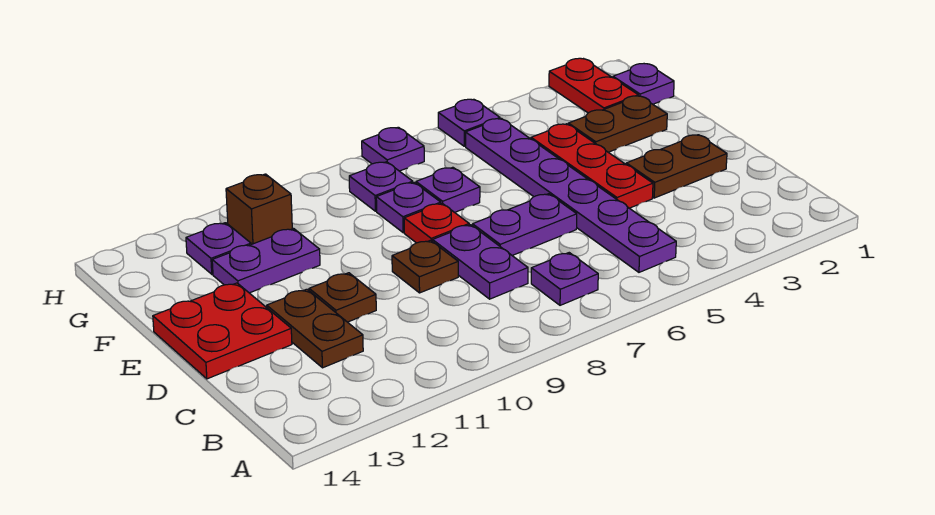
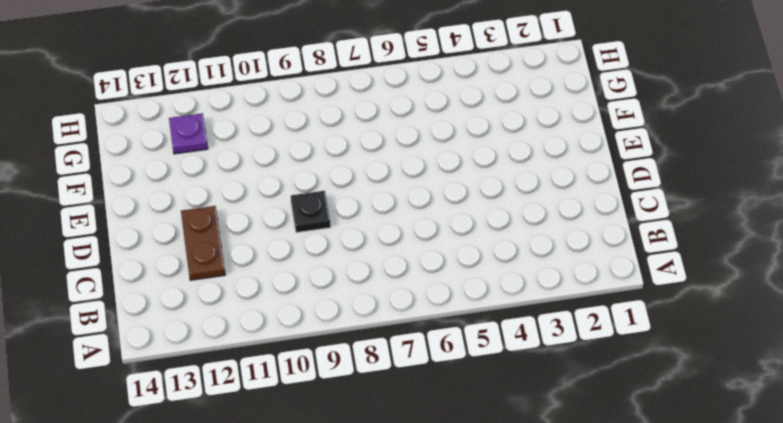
black plate D9 level 1 -> brown plate D9 level 1
none -> purple plate B5:G5 level 1
none -> purple plate B7 level 1
none -> purple plate C8:D8 level 1

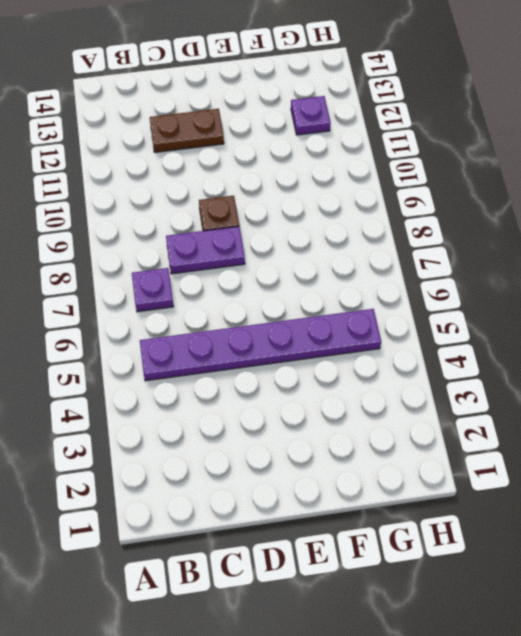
none -> brown plate D2:D3 level 1
none -> red plate D4:F4 level 1
none -> purple plate D6:D7 level 1

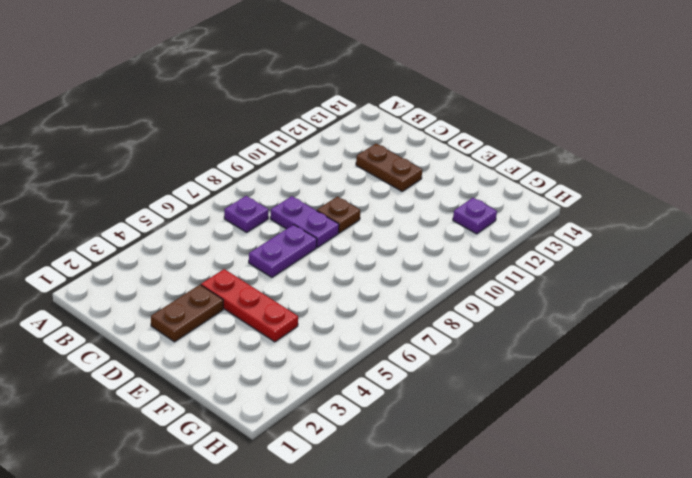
none -> purple plate B5:G5 level 1
none -> brown plate D11 level 1
none -> red plate D13:E14 level 1

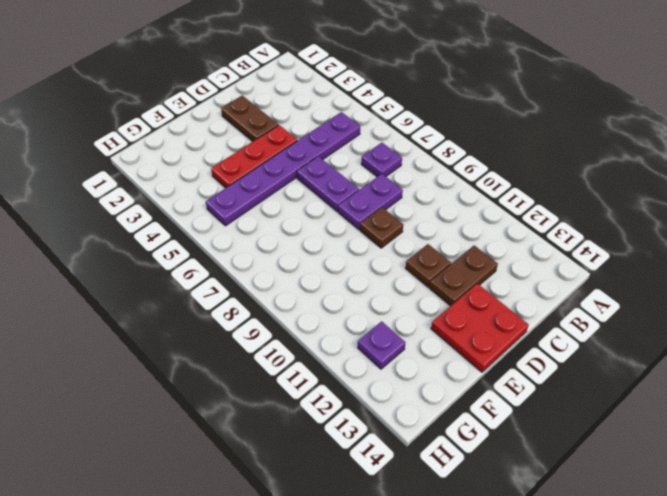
none -> red plate E8 level 1
none -> brown plate F2:F3 level 1
none -> purple plate F7 level 1

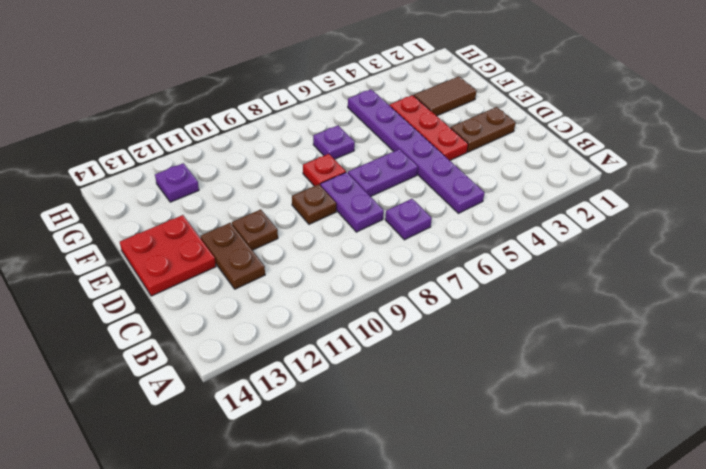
brown tile F2:F3 level 1 -> brown plate F2:F3 level 1
none -> purple plate F8 level 1
none -> purple plate F11:F12 level 1
none -> purple plate G1 level 1

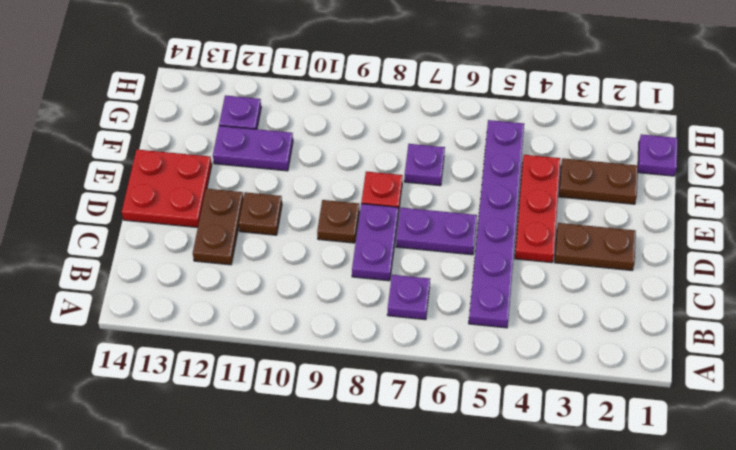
none -> purple plate F8 level 1
none -> red plate G2:H2 level 1
none -> purple plate G8 level 1

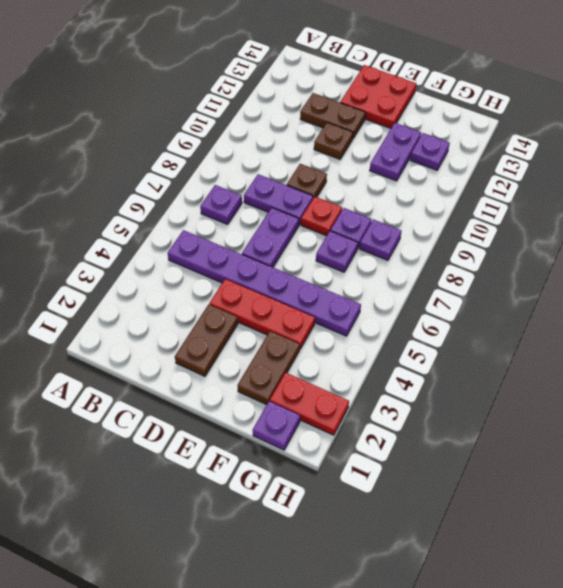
none -> brown brick G11 level 1
none -> purple plate H5 level 1
none -> purple plate H7 level 1

